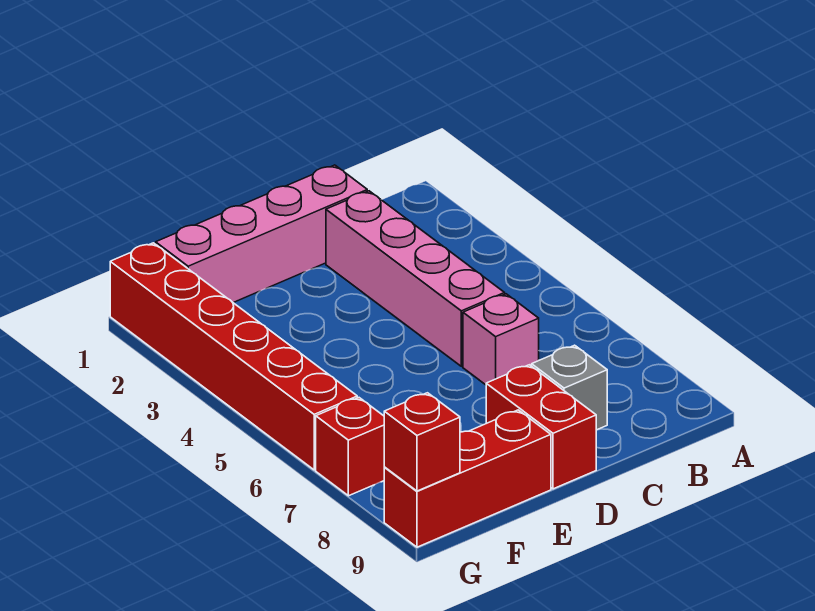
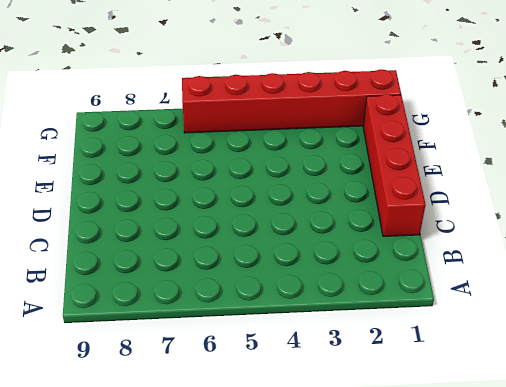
red brick C1:F1 level 1 -> pink brick C1:F1 level 1
none -> pink brick C2:C5 level 1
none -> pink brick C6 level 1

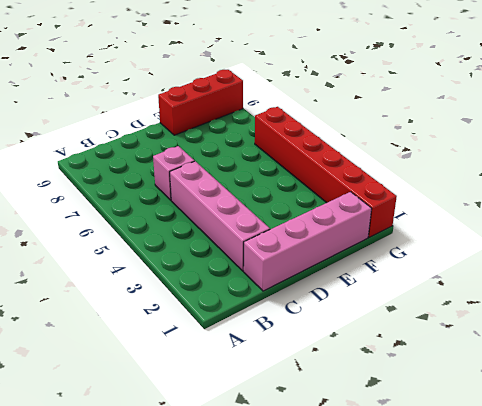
none -> grey brick C8 level 1
none -> red brick D8:D9 level 1

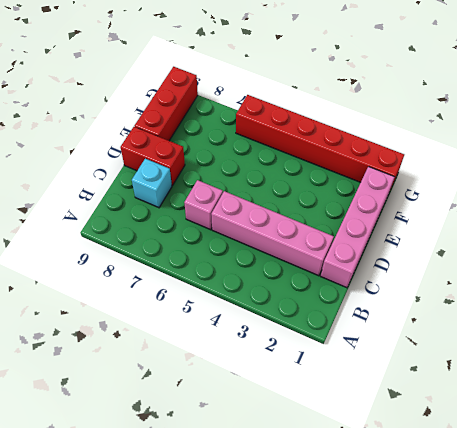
cyan brick C8 level 1 -> grey brick C8 level 1
none -> red brick G7 level 1
none -> red brick G9 level 2

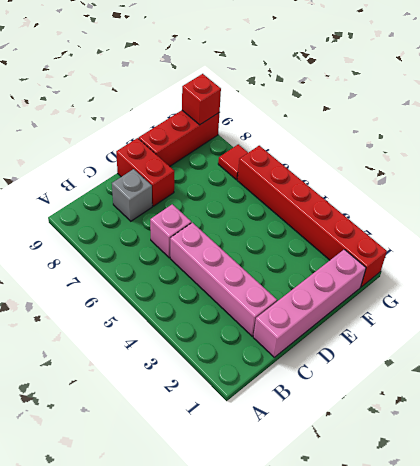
red tile G7 level 1 -> red brick G7 level 1

